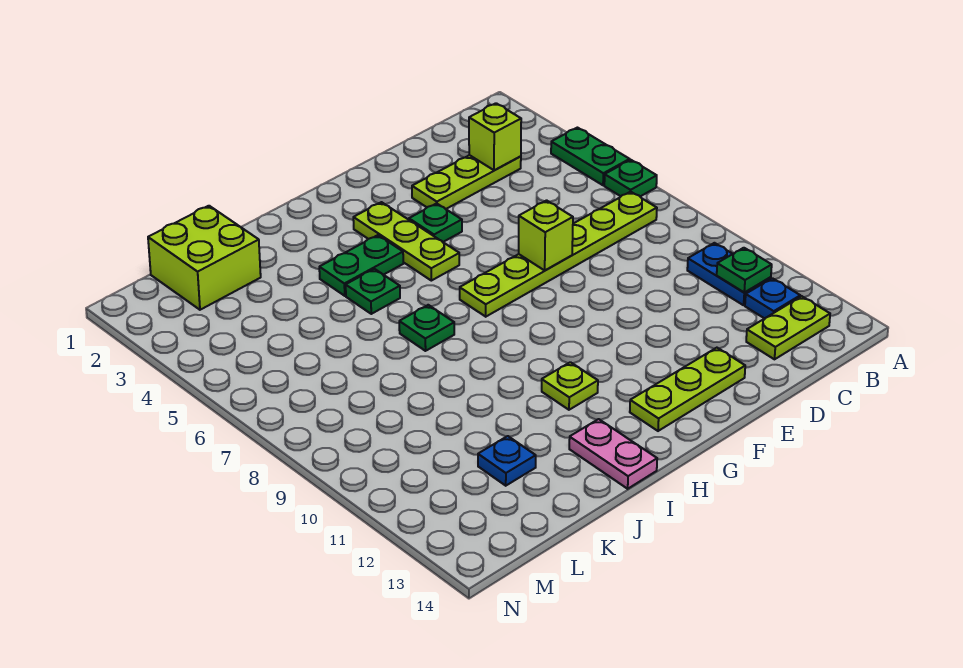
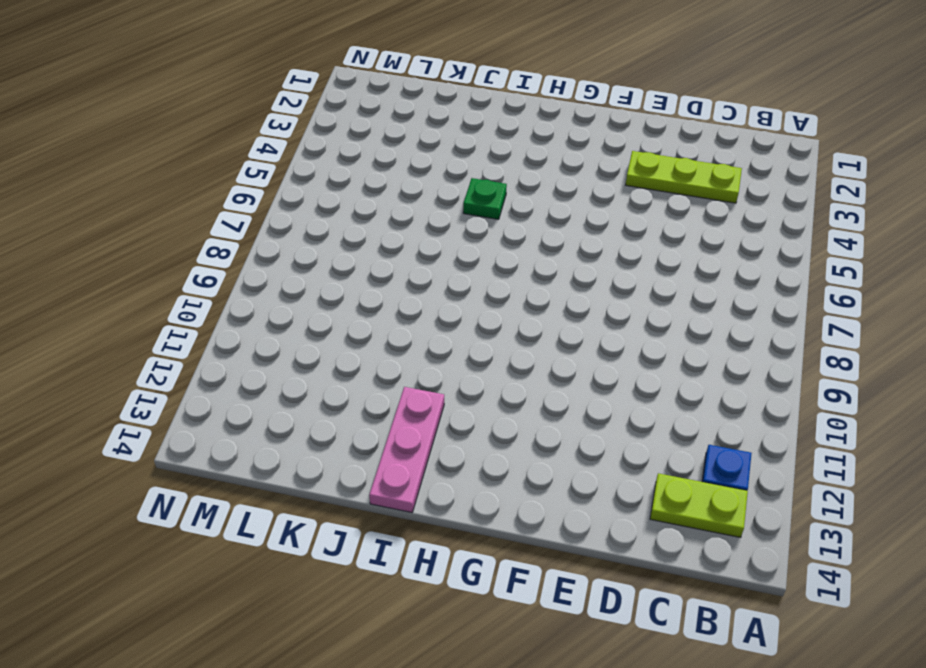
pink plate I12:I14 level 1 -> pink plate I13:I14 level 1
none -> green plate A4:A5 level 1
none -> green plate A6 level 1
none -> lime plate B7:G7 level 1

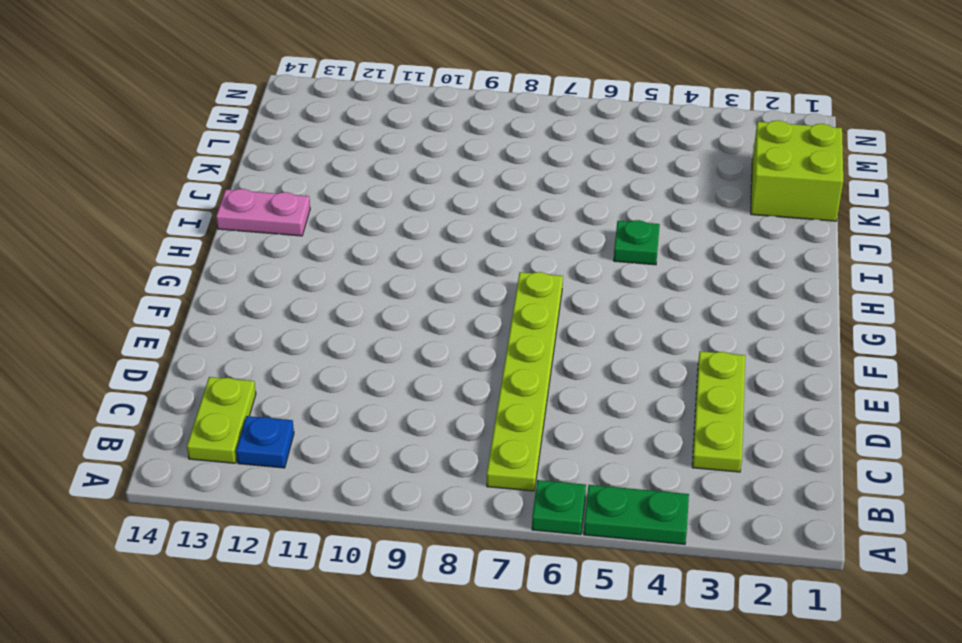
none -> blue plate B10:B11 level 1
none -> lime plate E13:G13 level 1
none -> green plate F4 level 1

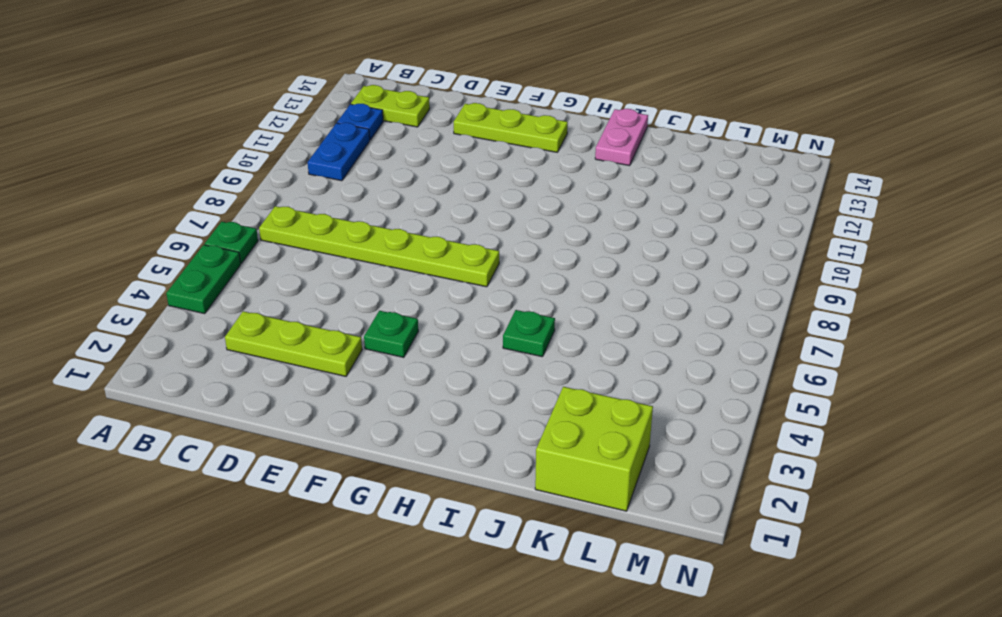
none -> lime plate G3:G5 level 1
none -> green plate H4:I4 level 1
none -> lime plate H11 level 1

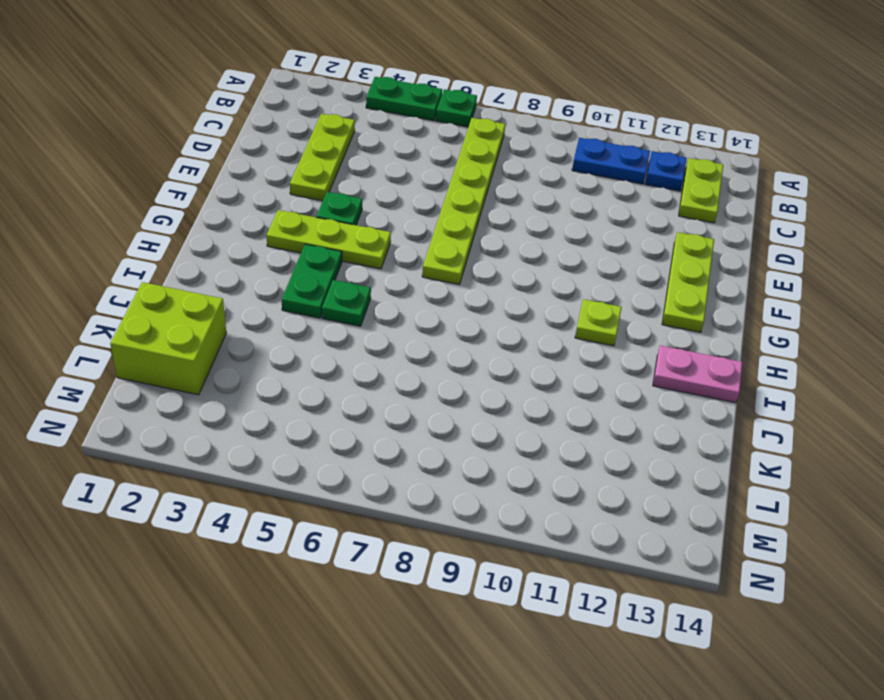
none -> green plate I7 level 1
none -> blue plate K12 level 1
none -> green plate B11 level 2

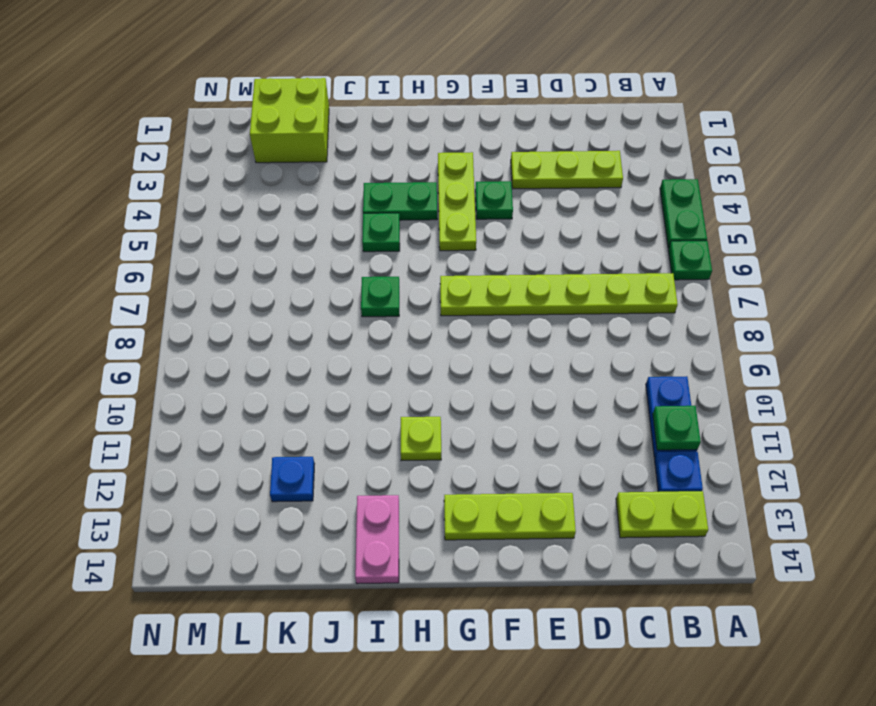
none -> lime brick C3 level 2
none -> lime brick E7 level 2

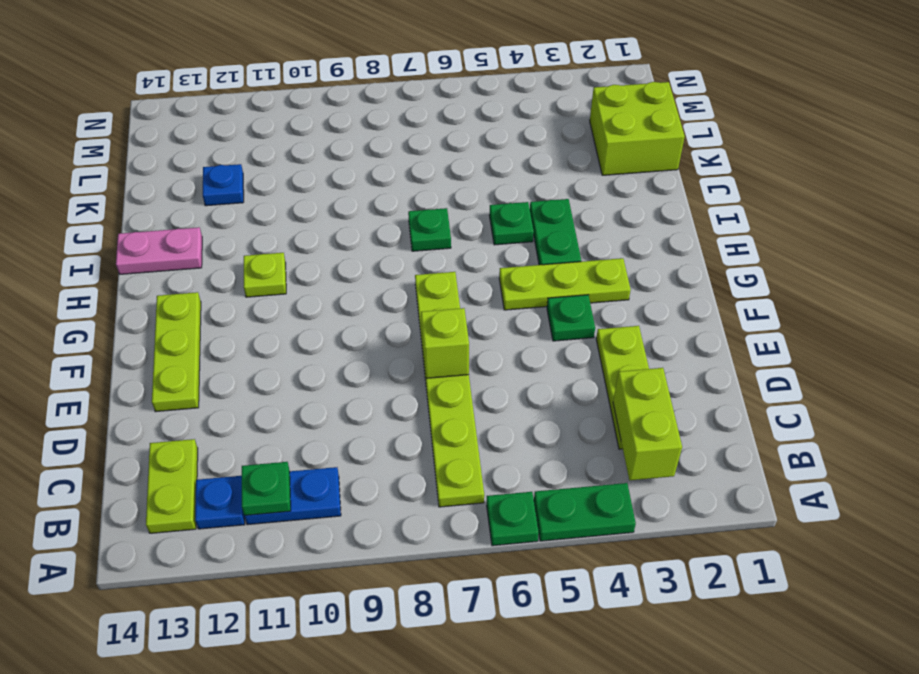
lime brick B3:C3 level 2 -> lime brick C3 level 2

